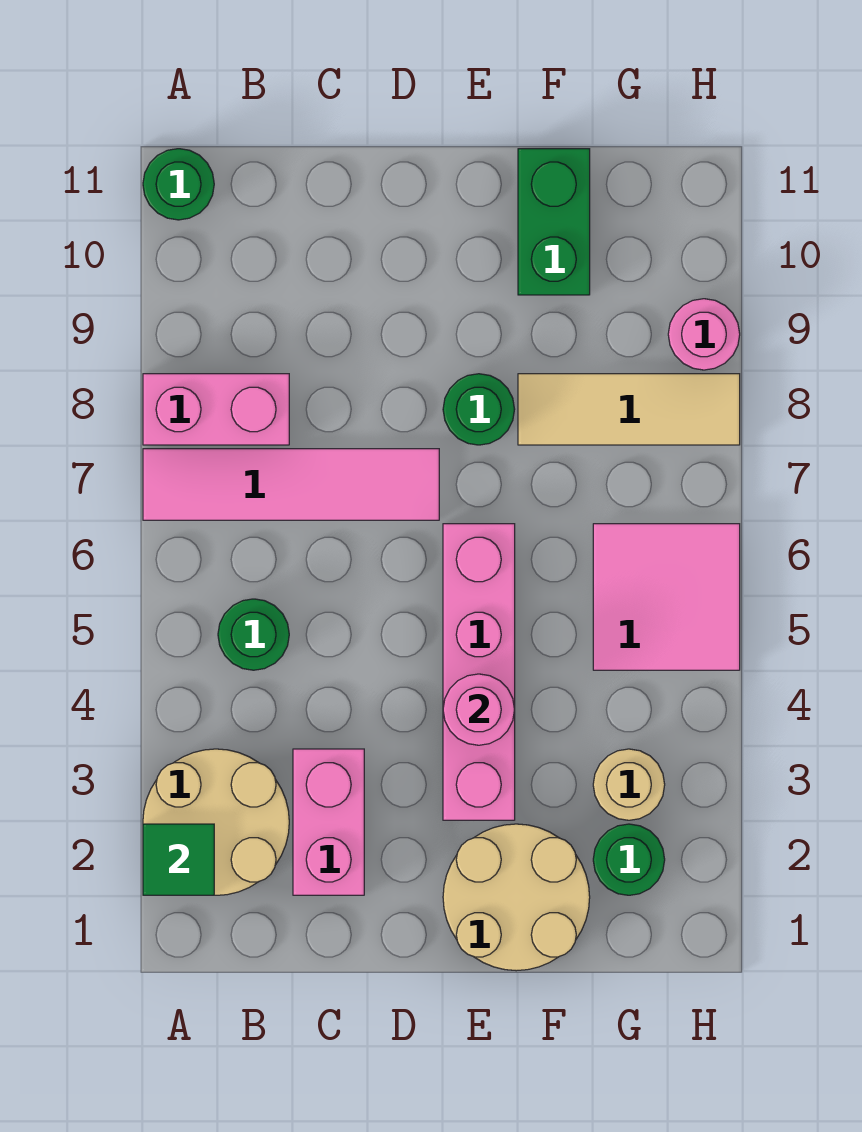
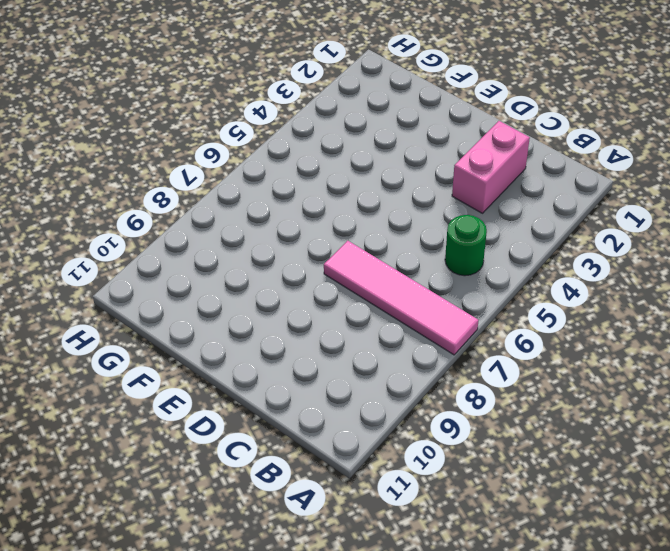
none -> tan round brick A2:B3 level 1
none -> pink brick A8:B8 level 1
none -> green round brick A11 level 1

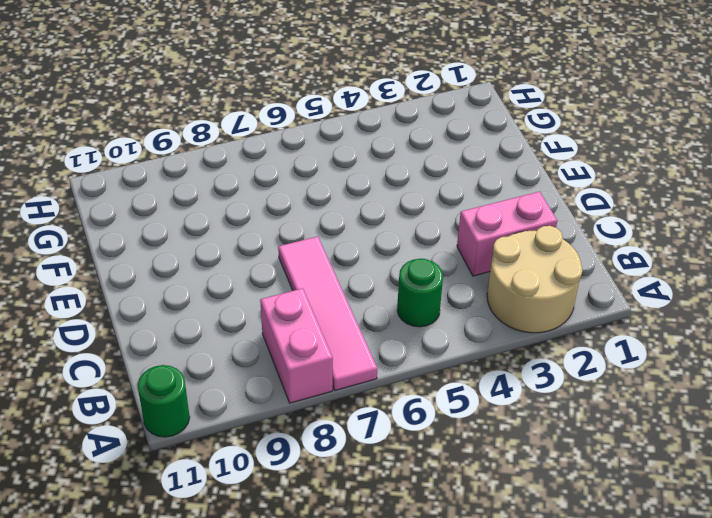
none -> tan round brick E1:F2 level 1
none -> pink brick E3:E6 level 1
none -> green round brick E8 level 1

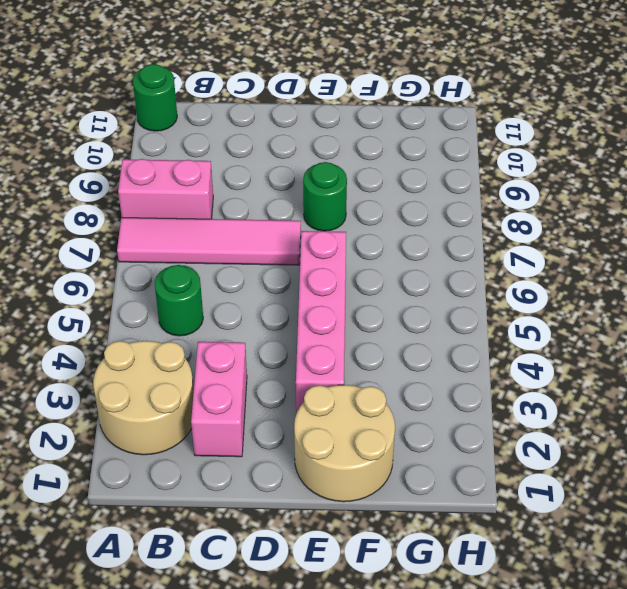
none -> tan tile F8:H8 level 1
none -> green brick F10:F11 level 1
none -> green round brick G2 level 1

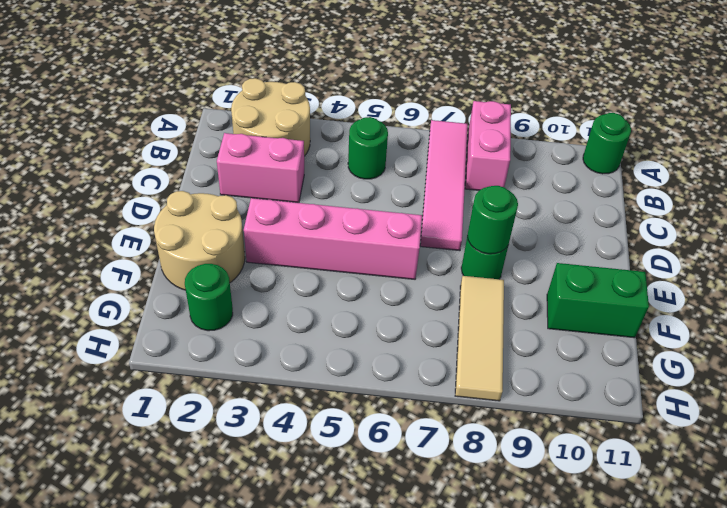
green round brick E8 level 2 -> none
none -> tan round brick G3 level 1
none -> pink tile G5:H6 level 1
none -> pink round brick H9 level 1

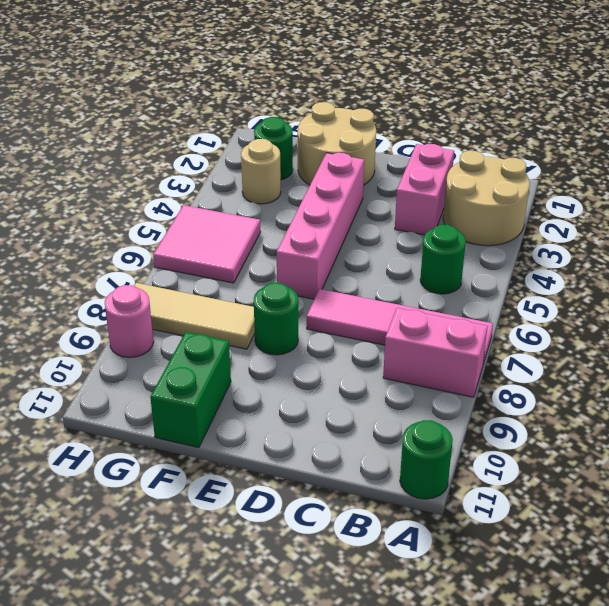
none -> green tile A2 level 2
none -> pink round brick E4 level 2

